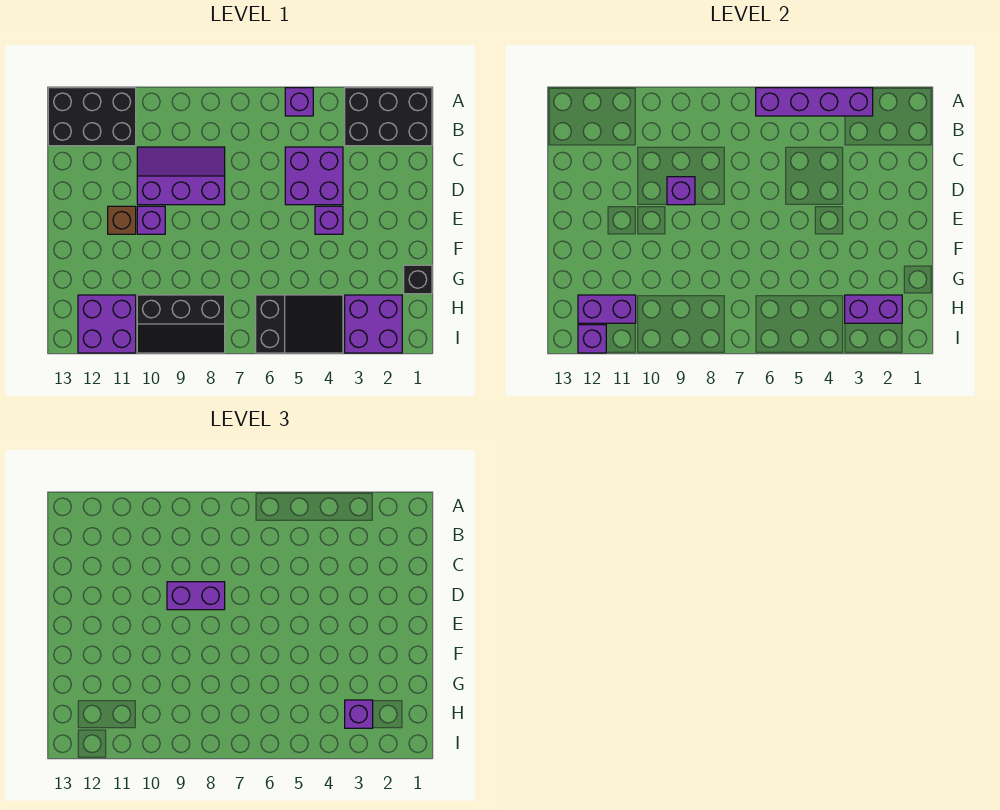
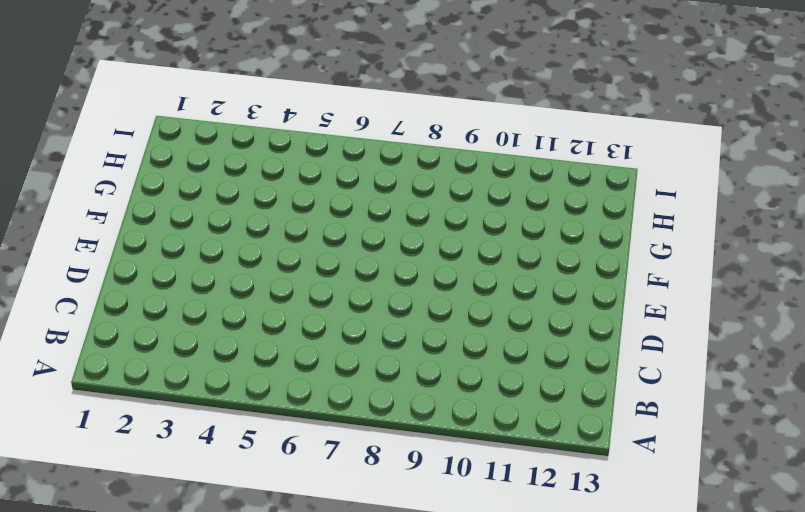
none -> black brick A1:B3 level 1
none -> purple brick A5 level 1
none -> black brick A11:B13 level 1

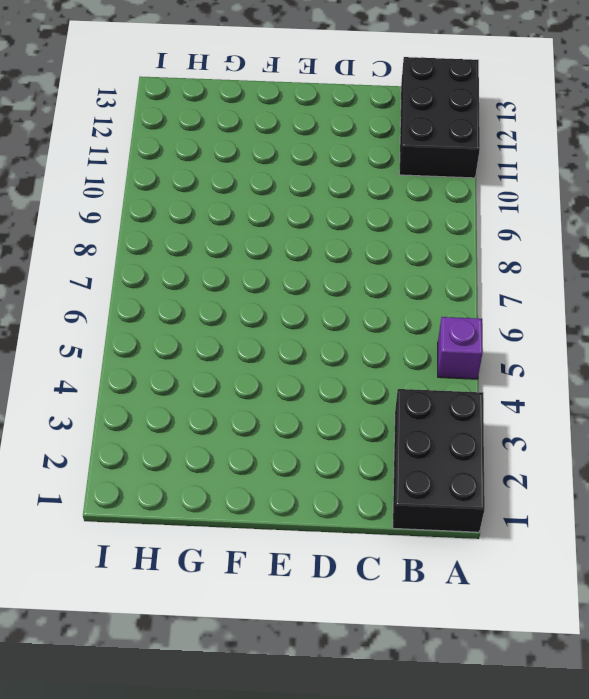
none -> purple brick C4:D5 level 1
none -> purple slope C8:D10 level 1 top D
none -> purple brick E4 level 1

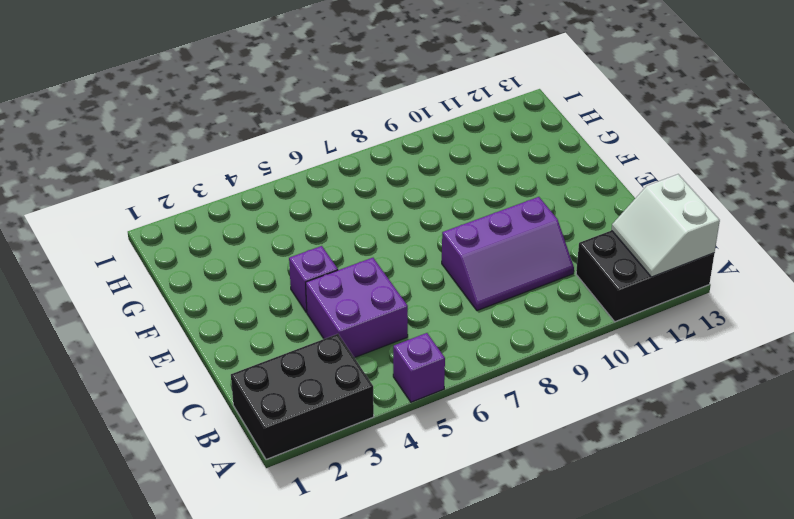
white slope A12:B13 level 2 top 13 -> none
none -> purple brick E10 level 1
none -> brown brick E11 level 1
none -> black brick G1 level 1

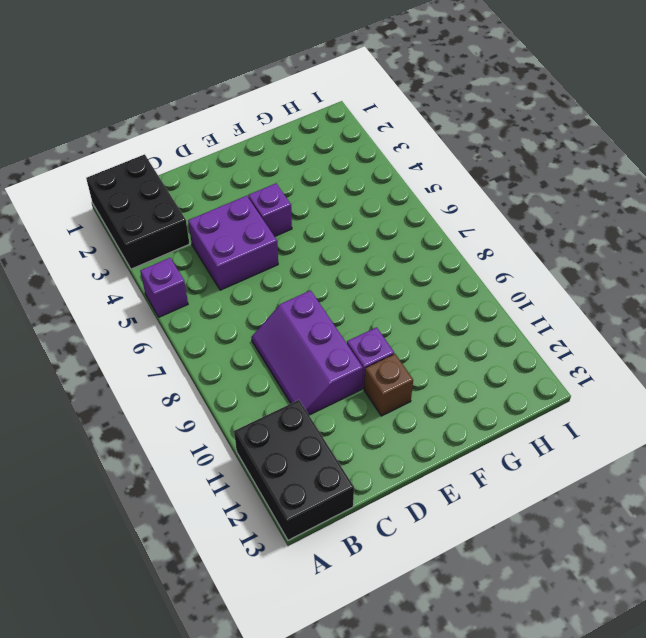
none -> black brick G1 level 1
none -> purple brick H2:I3 level 1
none -> black slope H4:I6 level 1 top 6

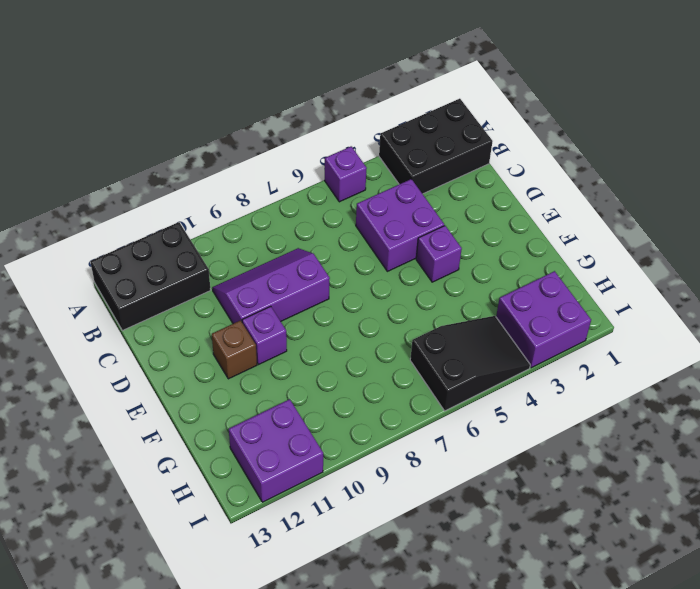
none -> black brick G1 level 1
none -> black slope H8:I10 level 1 top H
none -> purple brick A3:A6 level 2

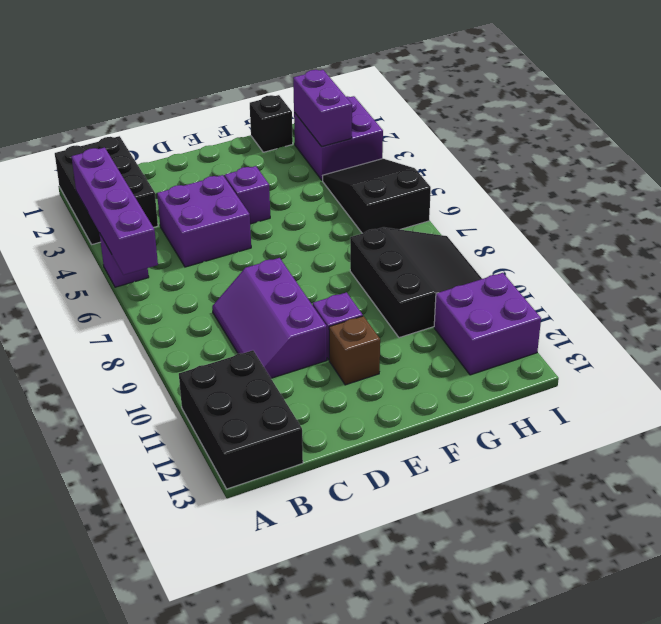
black slope G8:I10 level 1 top G -> black slope H8:I10 level 1 top H
none -> purple brick D9 level 2
none -> purple brick H11:H12 level 2
none -> purple brick I12 level 2

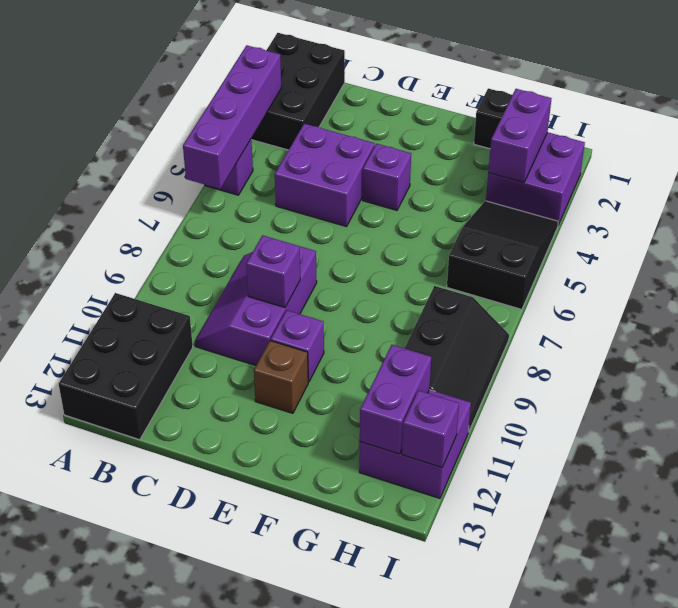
none -> purple brick D8:D9 level 3
none -> purple brick H3 level 3

